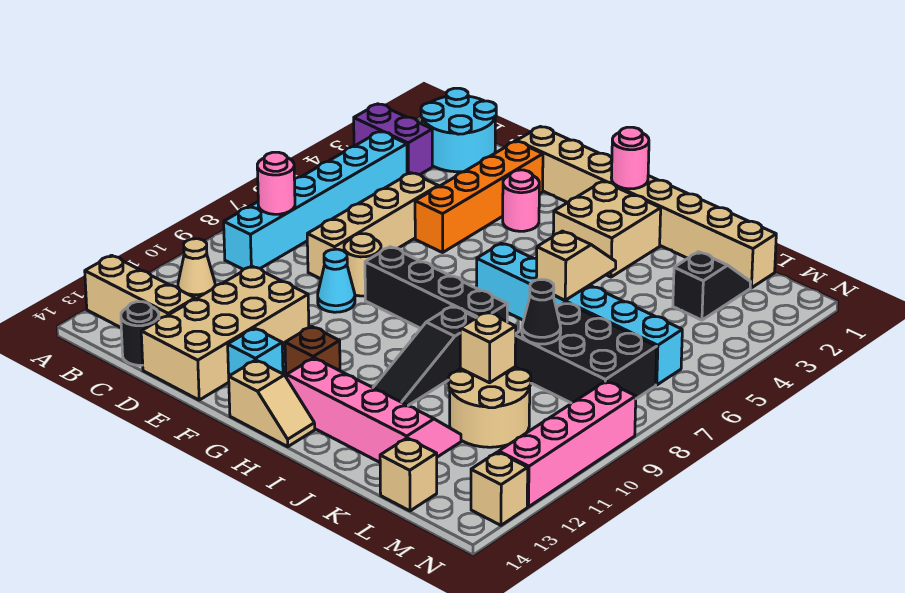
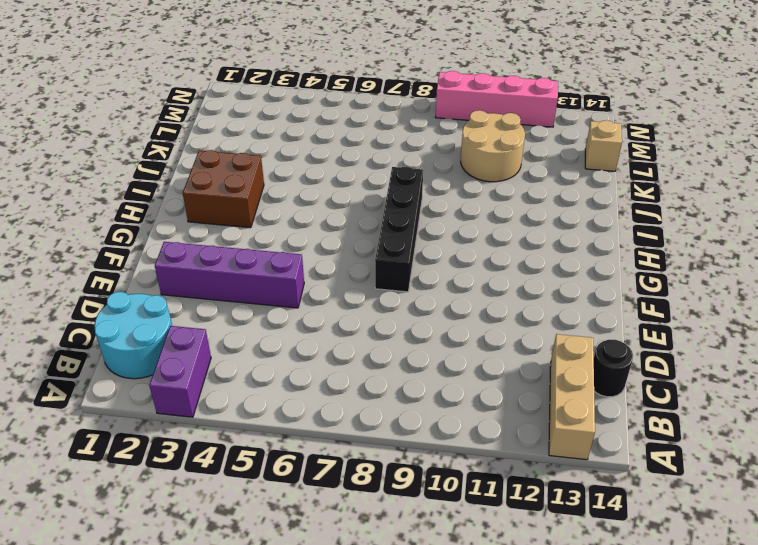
purple brick E2:E5 level 1 -> orange brick E2:E5 level 1
brown brick H2:I3 level 1 -> tan brick H2:I3 level 1
none -> cyan brick B4:B9 level 1
none -> tan cone B11 level 1
none -> tan brick D5:D8 level 1
none -> tan brick D11:E14 level 1

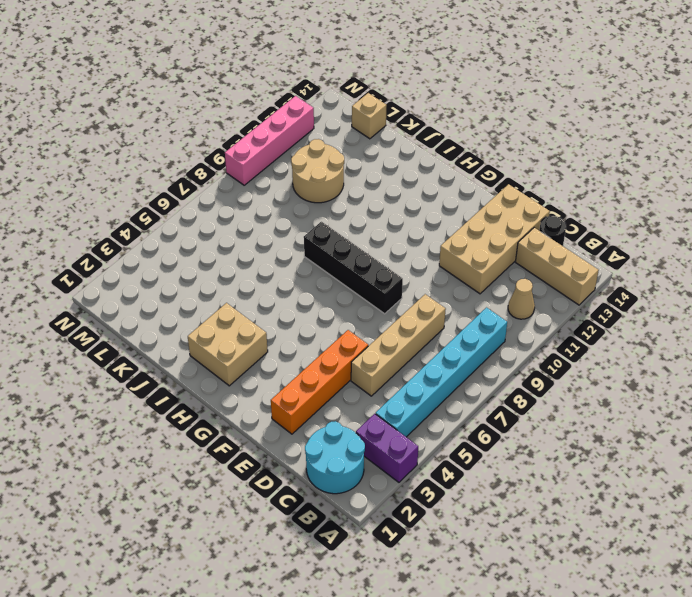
none -> tan brick E1:L1 level 1
none -> tan round brick E8 level 1
none -> cyan cone E9 level 1
none -> pink round brick F3 level 1

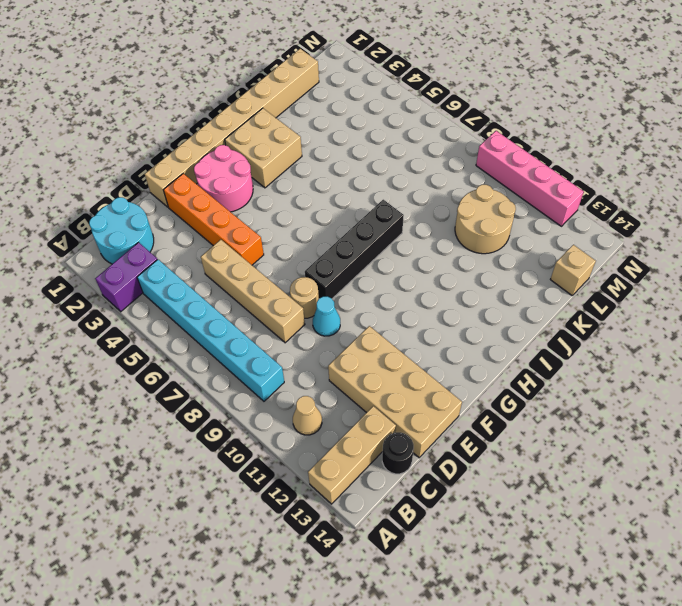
pink round brick F2:G3 level 1 -> pink round brick F3 level 1
none -> cyan brick F13 level 1
none -> brown brick G12 level 1
none -> tan slope G14:H14 level 1 top G
none -> cyan brick H6:M6 level 1

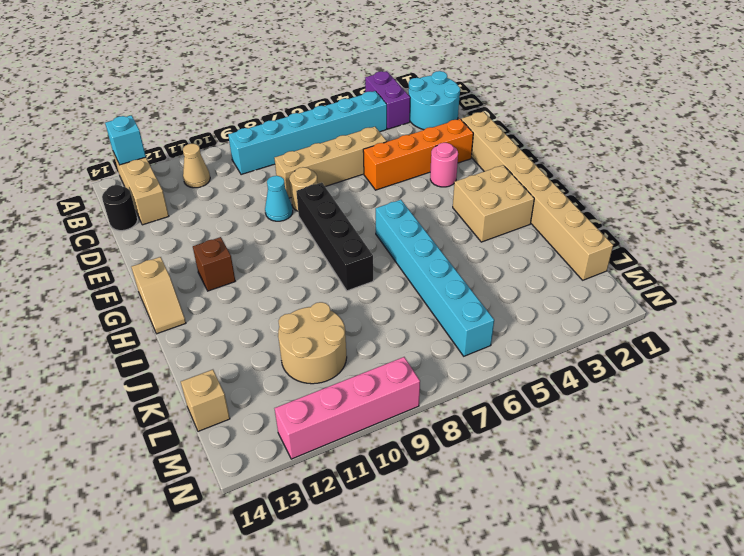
cyan brick A13 level 2 -> cyan brick F13 level 1
none -> tan brick D11:E14 level 1
none -> pink slope H12:K13 level 1 top 13
none -> black slope I9:I11 level 1 top 9
none -> black brick K7:M8 level 1

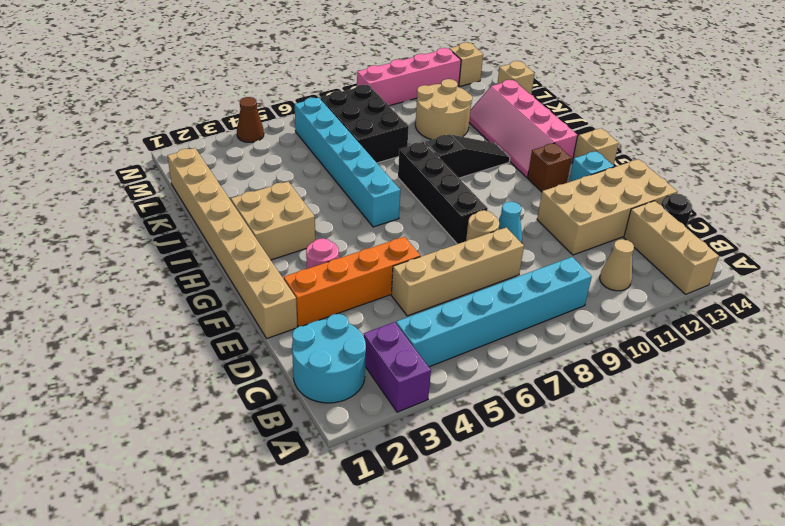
brown cone N4 level 1 -> none
none -> black slope L2:L3 level 1 top 3
none -> pink round brick B8 level 2
none -> pink round brick H1 level 2
none -> tan slope J5:J6 level 2 top 6

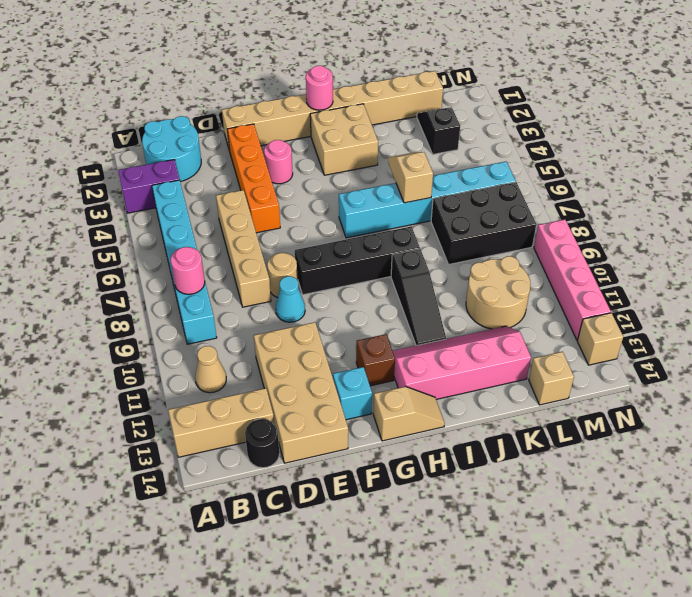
none -> black cone K8 level 2
none -> tan brick K10 level 2

